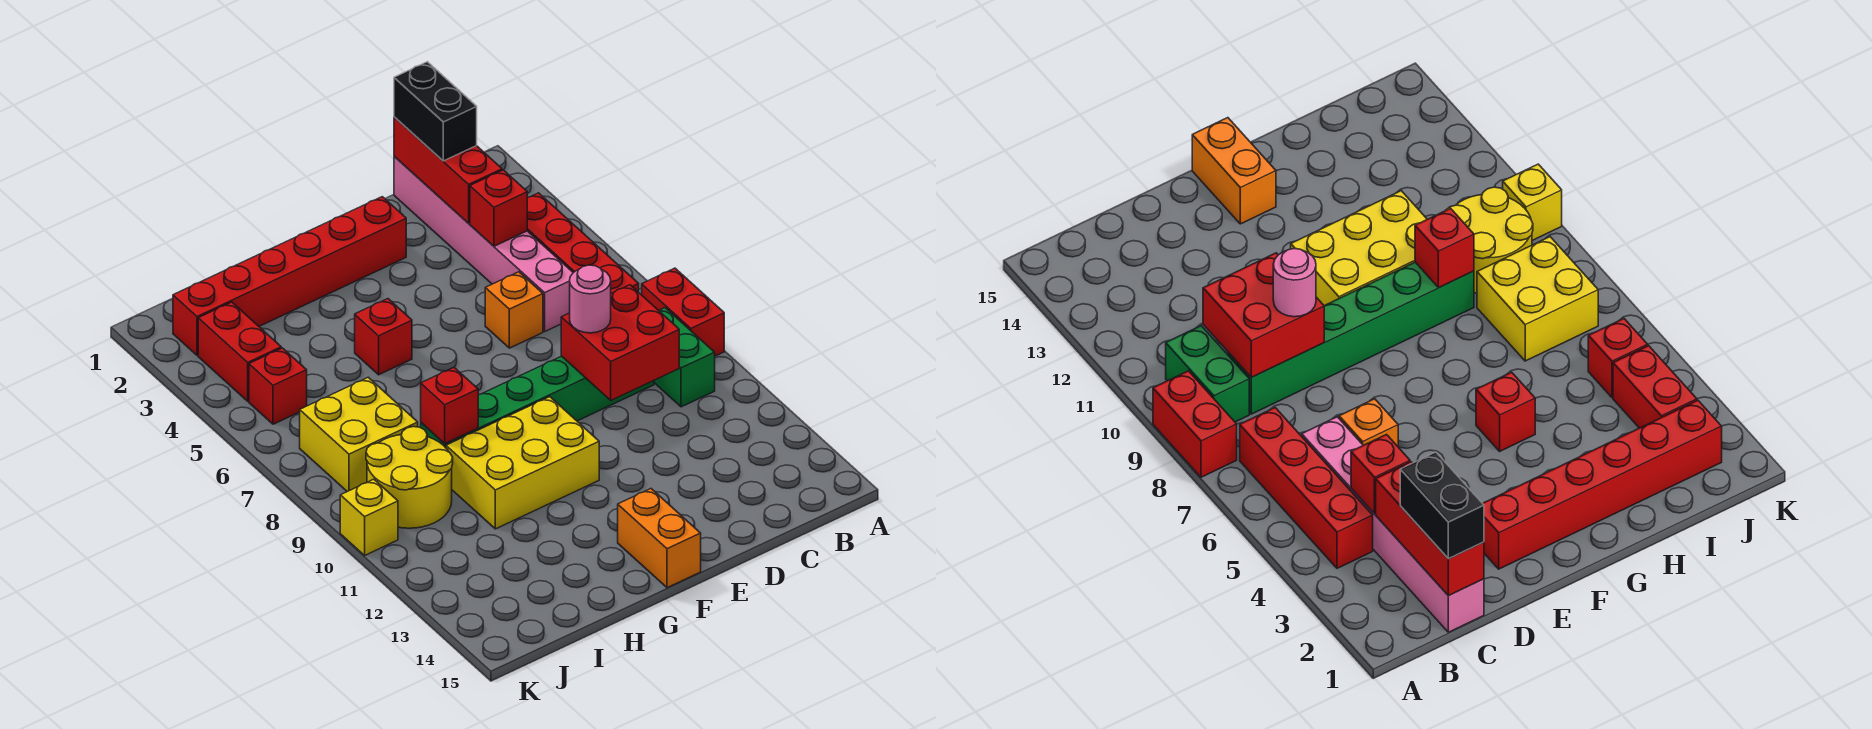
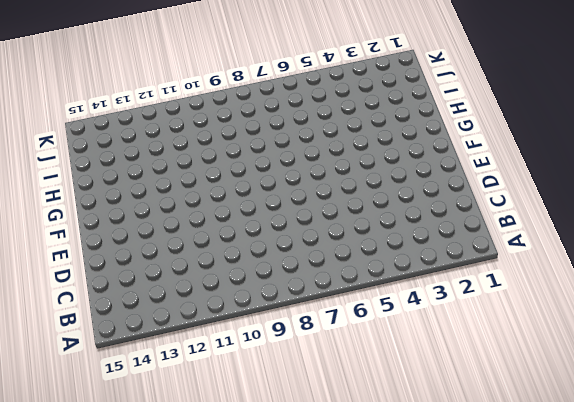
none -> red brick A8:A9 level 1
none -> red brick B4:B7 level 1
none -> green brick B9:B10 level 1

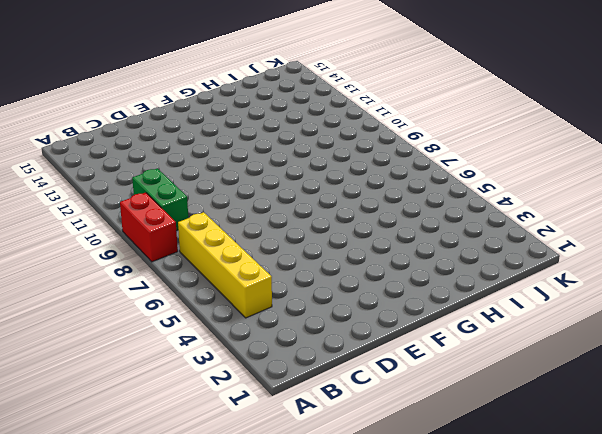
yellow brick B4:B7 level 1 -> red brick B4:B7 level 1
none -> pink brick C1:C6 level 1
none -> green brick C9:H9 level 1
none -> orange brick D6 level 1

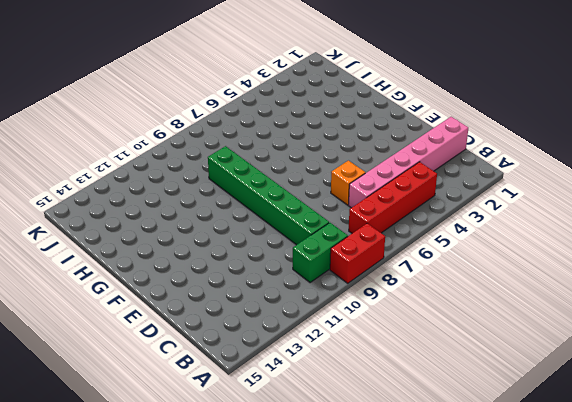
none -> red brick E2:J2 level 1
none -> yellow brick F10:H11 level 1
none -> orange brick F14:F15 level 1

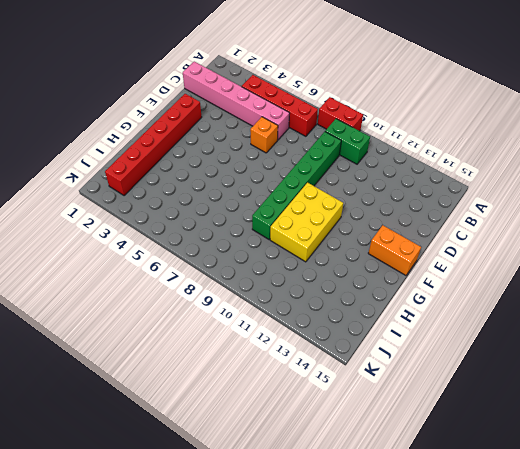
none -> red brick G5 level 1
none -> yellow brick I7:J8 level 1
none -> yellow round brick I9:J10 level 1

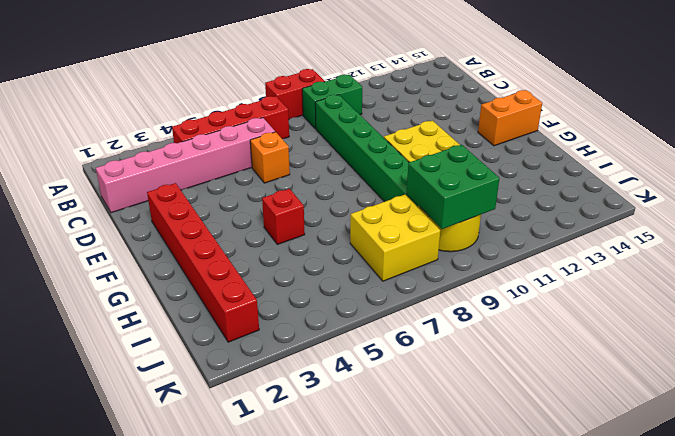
green brick I9:J10 level 2 -> none
none -> red brick J3:J4 level 1
none -> red brick J5 level 1
none -> yellow brick K10 level 1

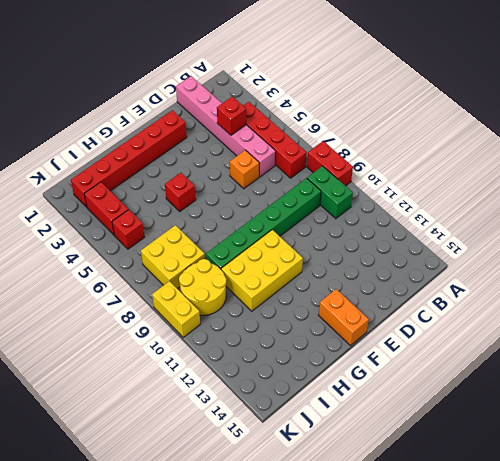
yellow brick K9:K10 level 1 -> yellow brick K10 level 1
none -> red brick C1:C3 level 2
none -> red brick C9:D10 level 2
none -> red brick H9 level 2

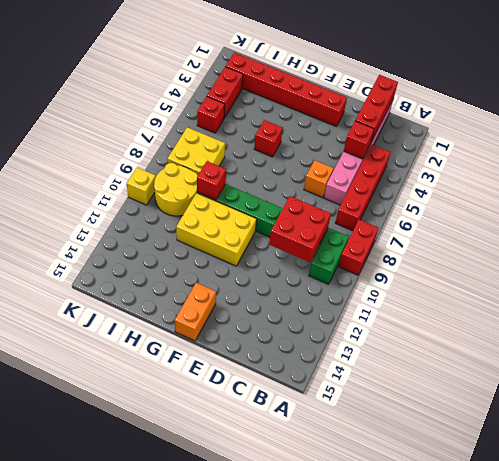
none -> black brick C1:C2 level 3
none -> pink round brick D9 level 3

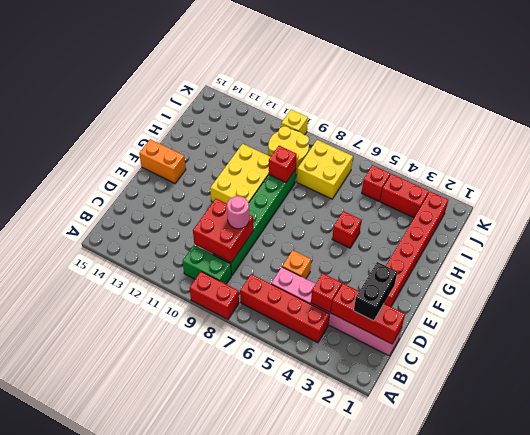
black brick C2:D2 level 3 -> black brick C1:C2 level 3

